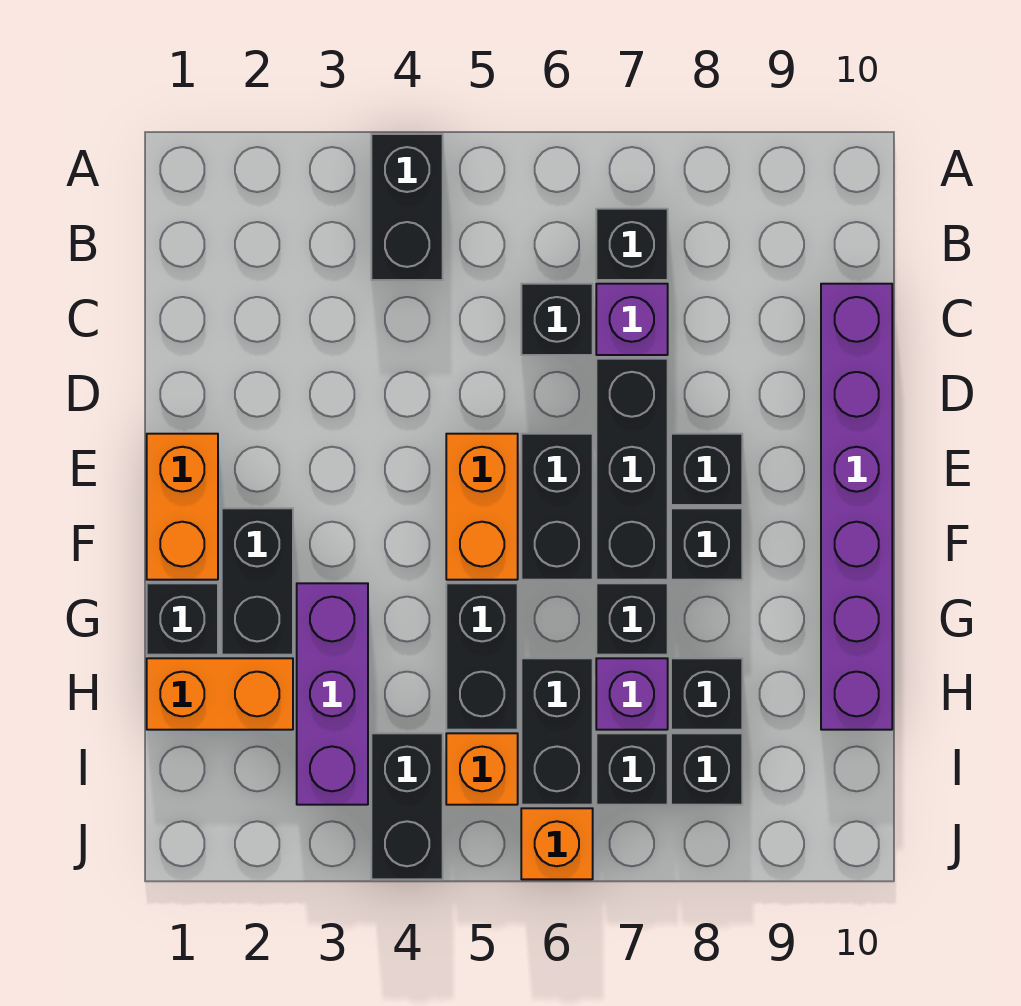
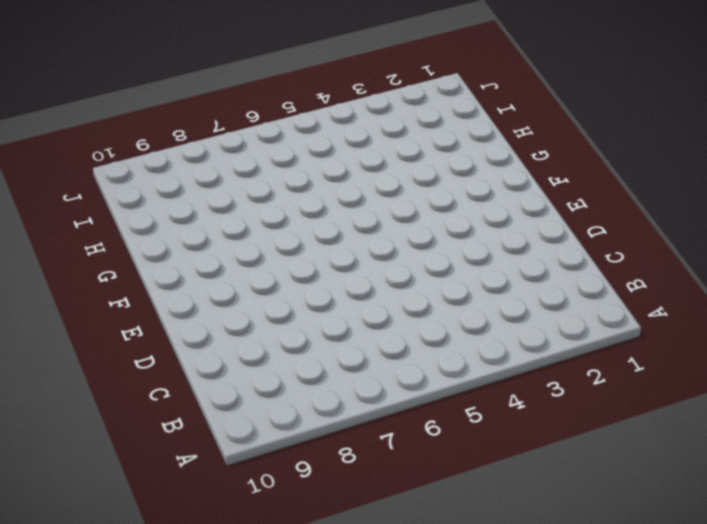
none -> black brick A4:B4 level 1
none -> black brick B7 level 1
none -> black brick C6 level 1

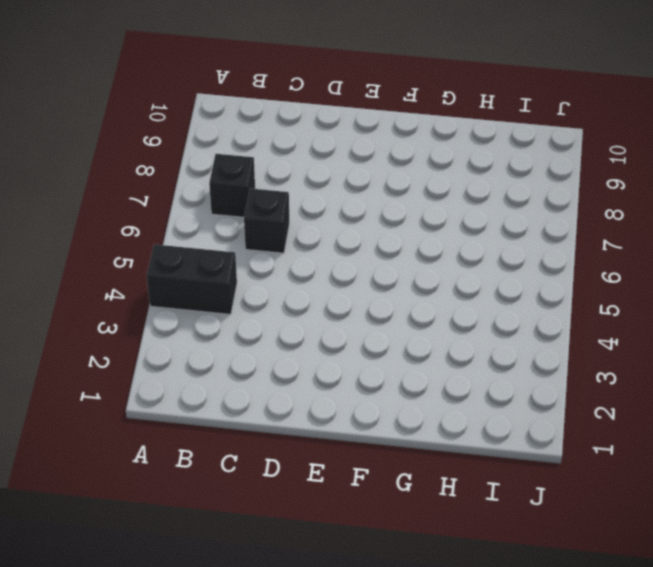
none -> purple brick C7 level 1
none -> purple brick C10:H10 level 1
none -> black brick D7:F7 level 1

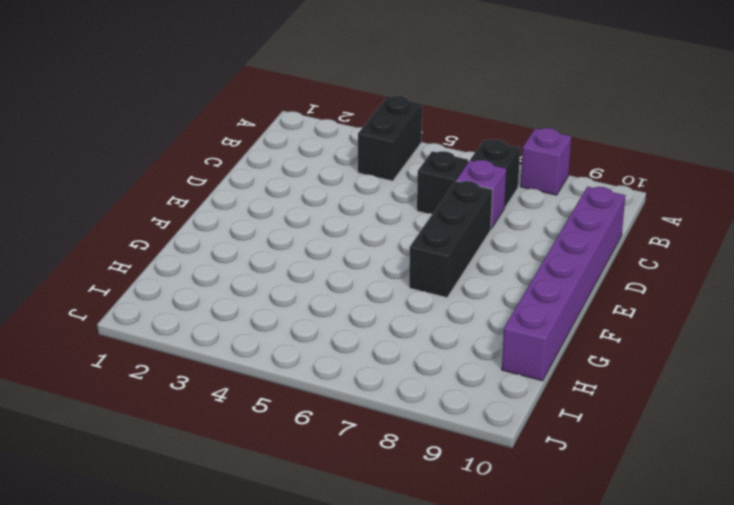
purple brick A8 level 1 -> purple brick H7 level 1
none -> orange brick E1:F1 level 1
none -> orange brick E5:F5 level 1
none -> black brick E6:F6 level 1

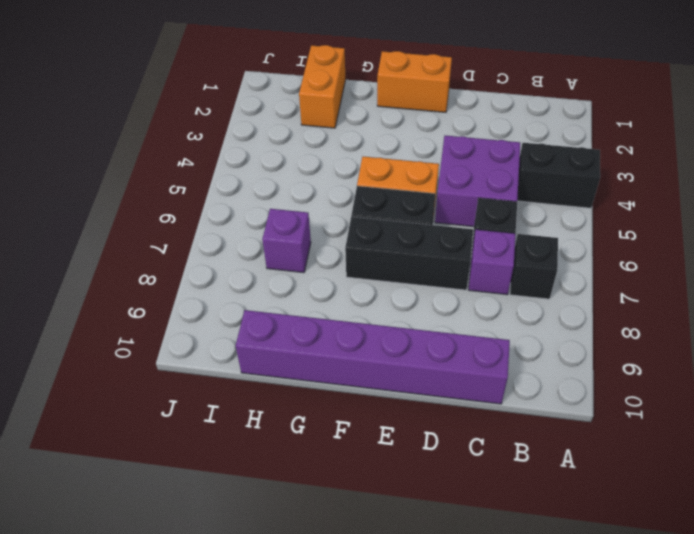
purple brick C4:D5 level 1 -> none
none -> black brick E8 level 1
none -> black brick F2:G2 level 1
none -> black brick F8 level 1

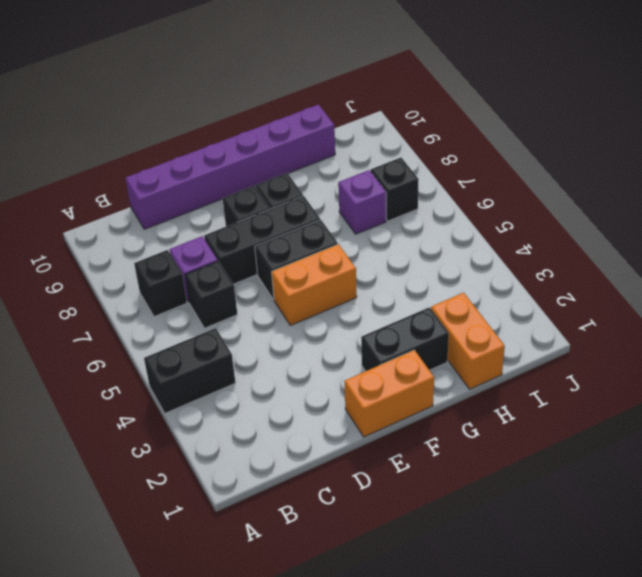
none -> black brick G1 level 1
none -> purple brick G3:I3 level 1
none -> black brick G5:H5 level 1

